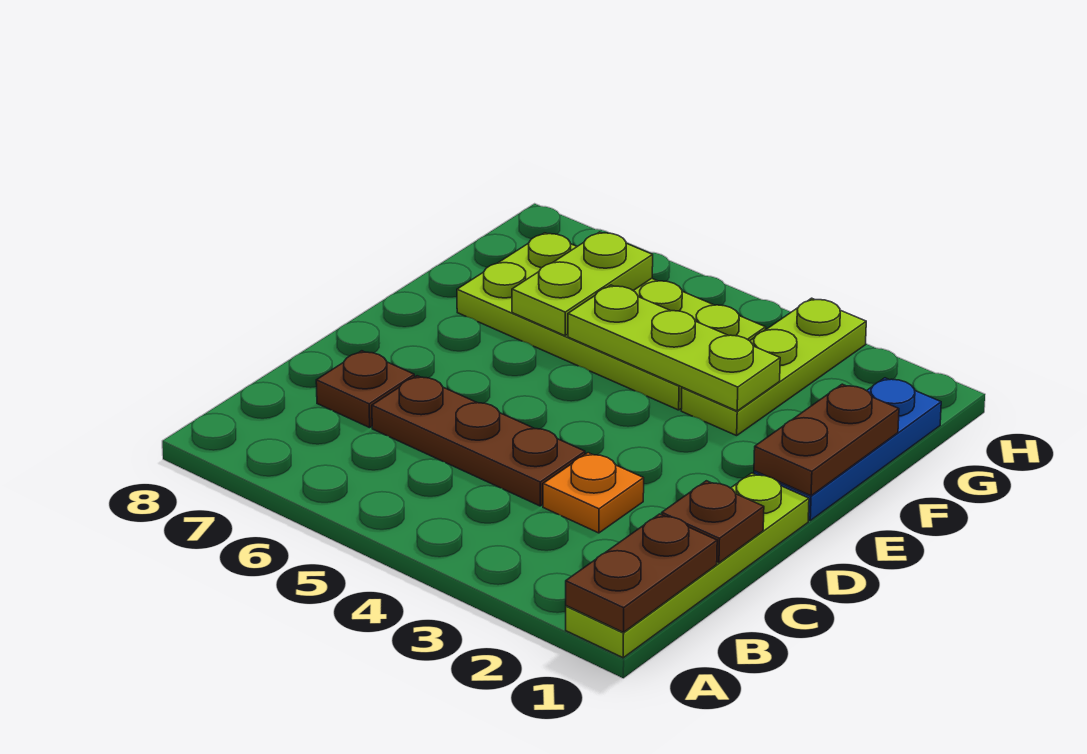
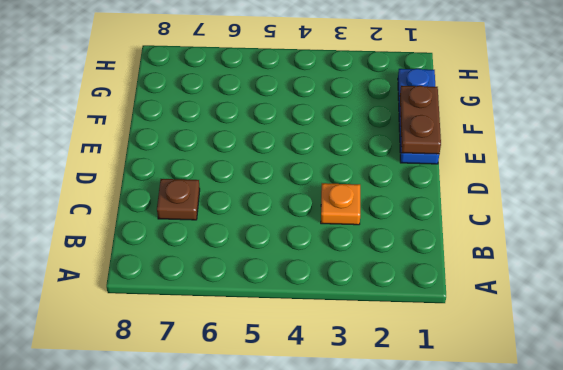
none -> lime plate A1:D1 level 1
none -> brown plate C4:C6 level 1
none -> lime plate F3:H3 level 1

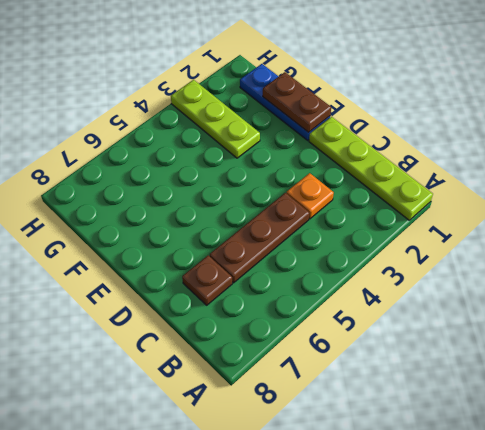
none -> lime plate F4:G7 level 1
none -> brown plate A1:B1 level 2
none -> brown plate C1 level 2

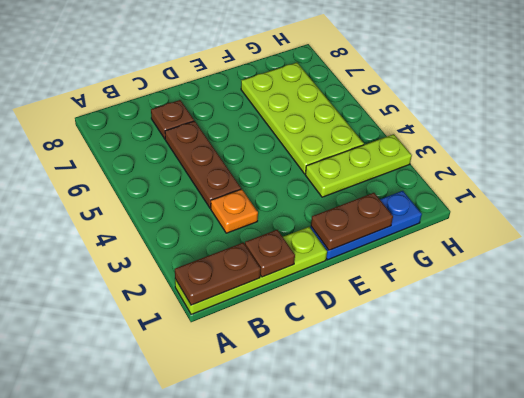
none -> lime plate F3:F5 level 2
none -> lime plate F6:G6 level 2

